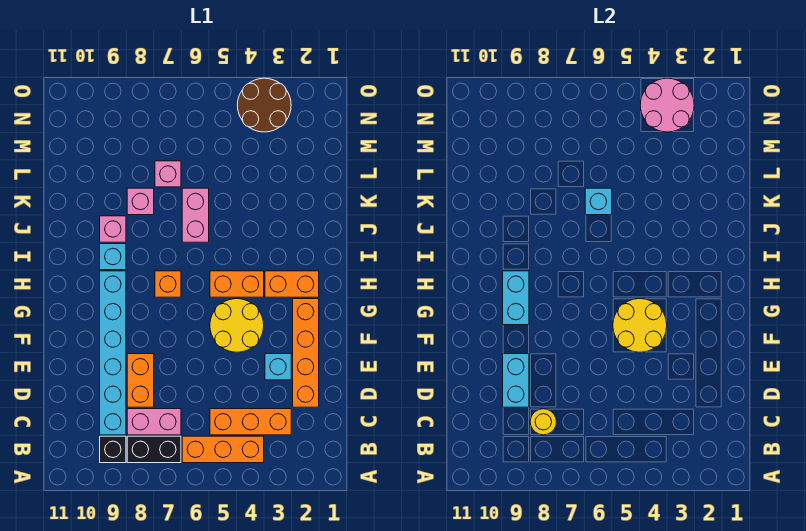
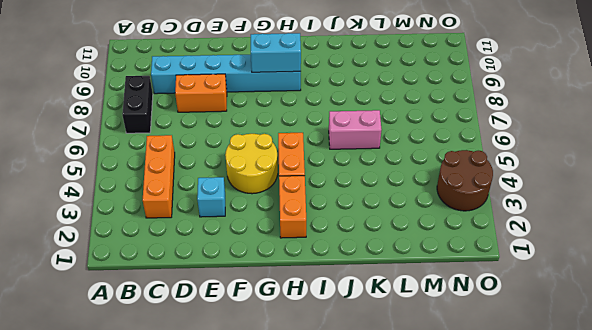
none -> orange brick B4:B6 level 1
none -> black brick B9 level 1
none -> pink brick C7:C8 level 1

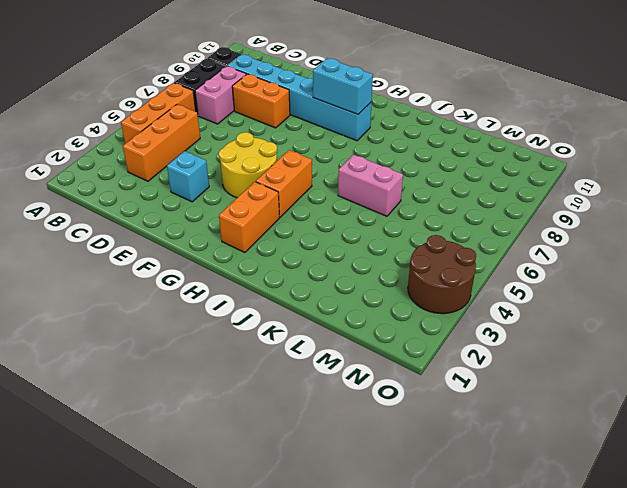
none -> orange brick D2:G2 level 1
none -> orange brick H7 level 1
none -> cyan brick I9 level 1

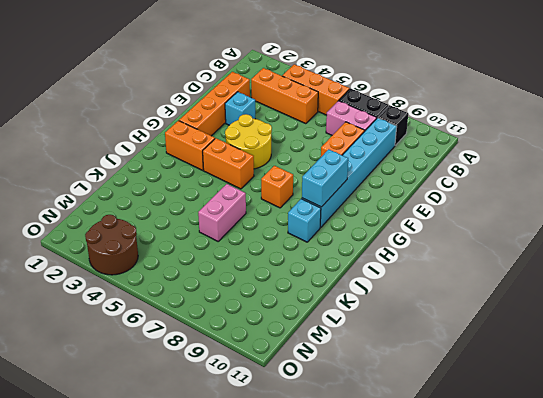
none -> pink brick J9 level 1
none -> pink brick K8 level 1
none -> pink brick L7 level 1

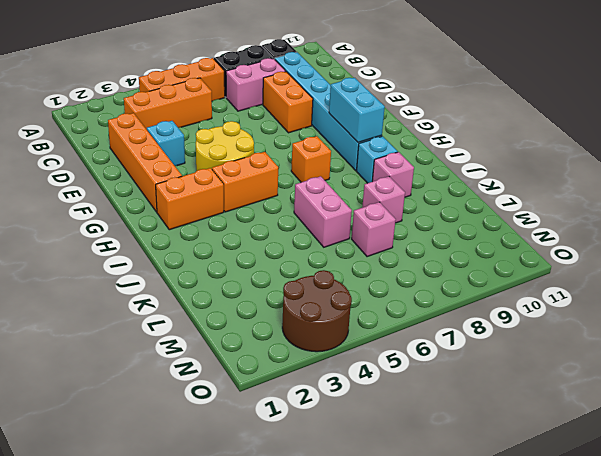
none -> yellow round brick C8 level 2
none -> cyan brick D9:E9 level 2
none -> yellow round brick F4:G5 level 2

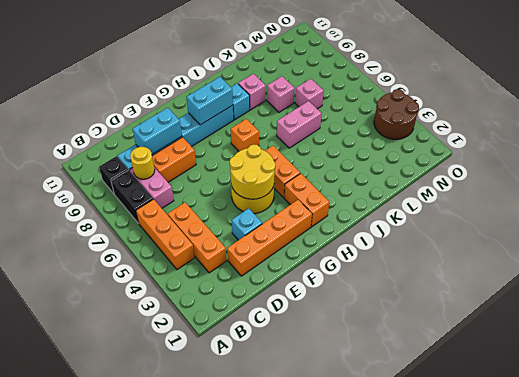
none -> cyan brick K6 level 2
none -> pink round brick N3:O4 level 2

